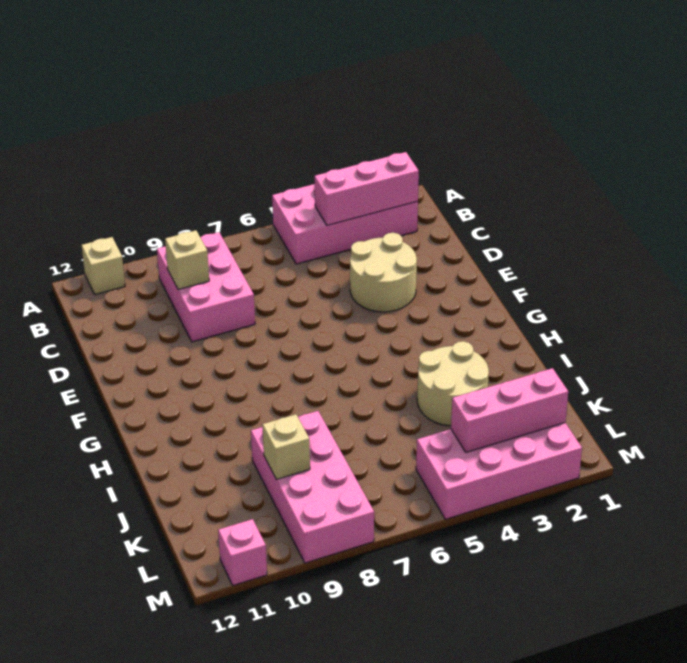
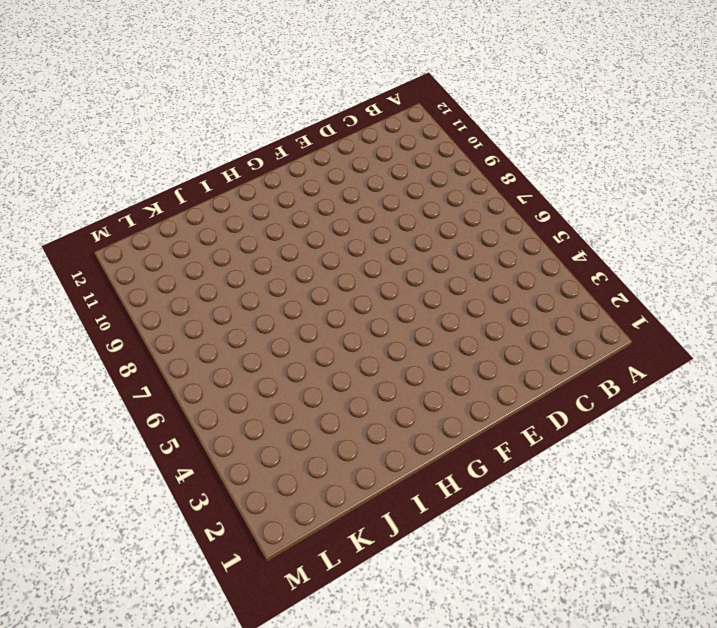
none -> pink brick A2:B5 level 1
none -> tan brick A11 level 1
none -> pink brick B8:D9 level 1

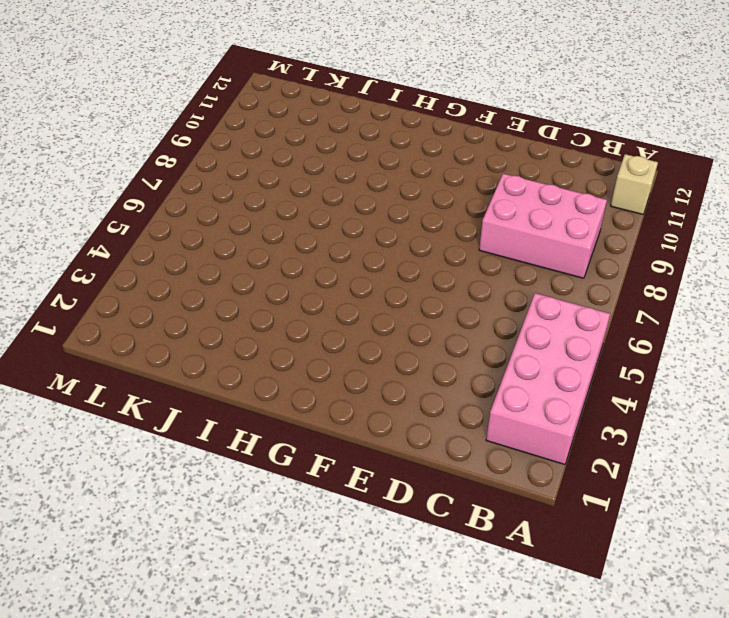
none -> tan round brick D3:E4 level 1
none -> tan round brick I3:J4 level 1
none -> pink brick J8:M9 level 1

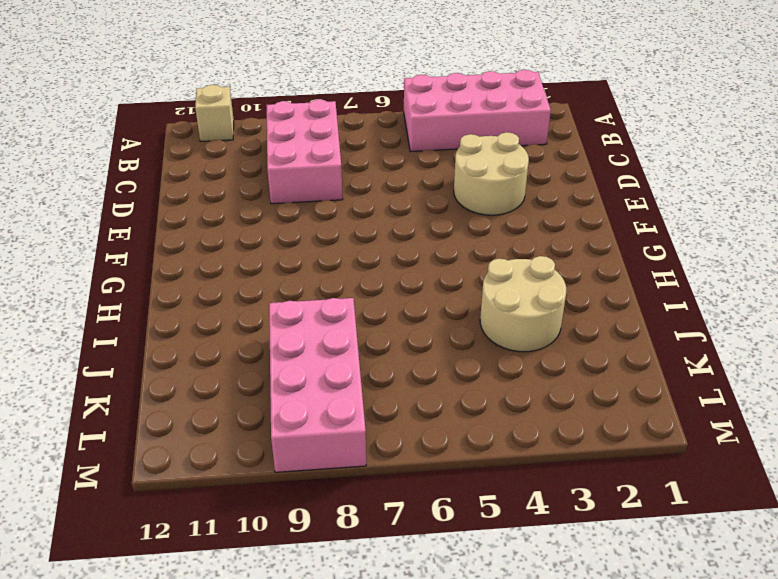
none -> pink brick L2:M5 level 1
none -> pink brick M11 level 1
none -> pink brick B2:B4 level 2

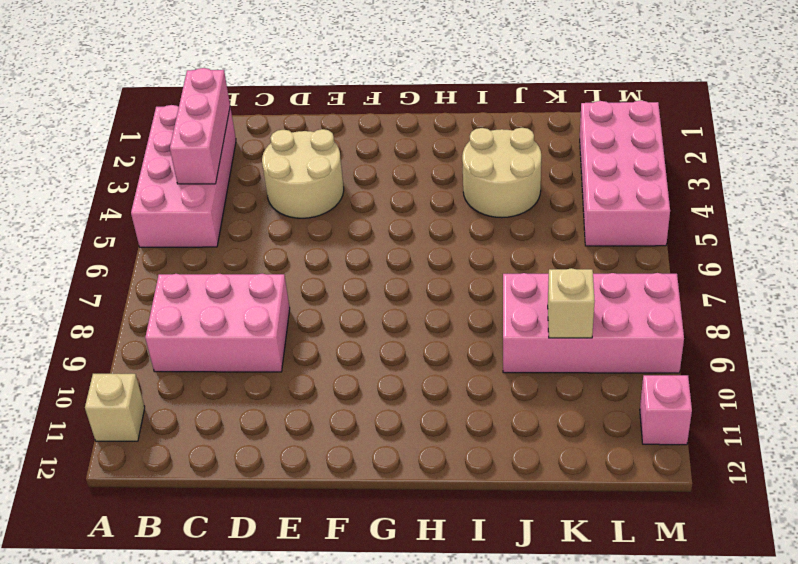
none -> tan brick C9 level 2
none -> pink brick L2:L4 level 2

